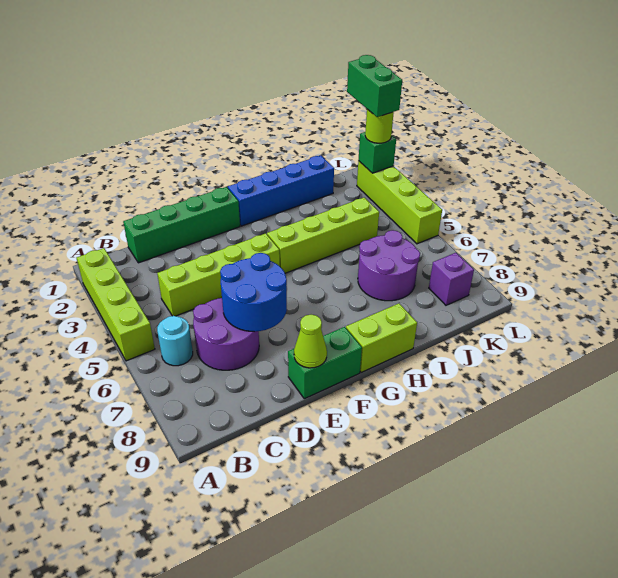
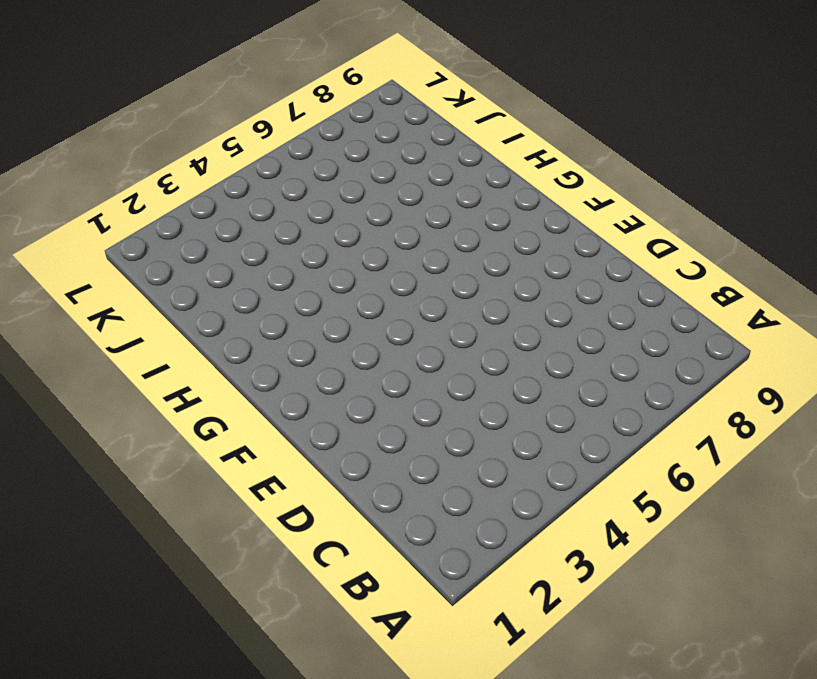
none -> lime brick A2:A5 level 1
none -> cyan round brick B6 level 1
none -> green brick C1:F1 level 1

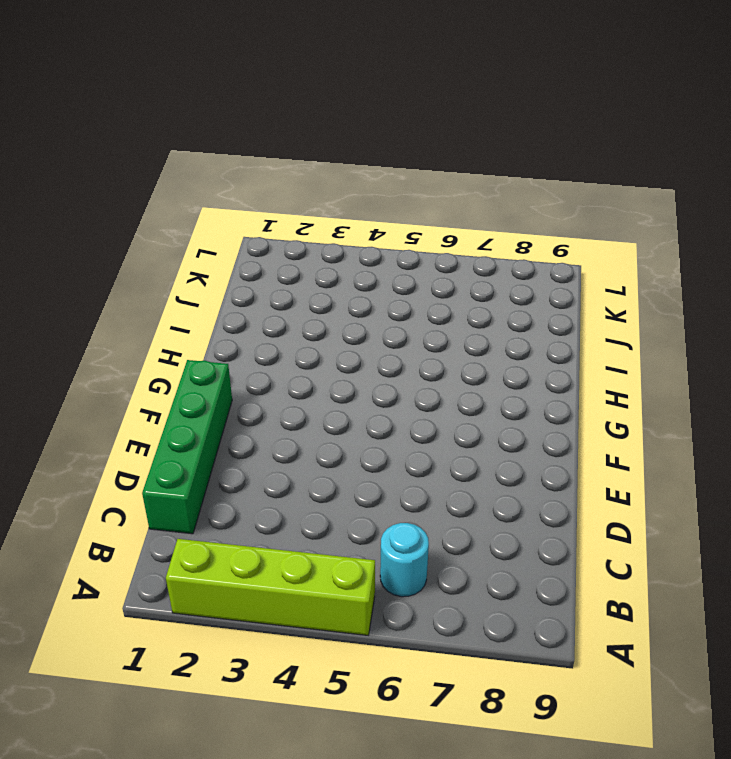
none -> lime brick C4:F4 level 1
none -> purple round brick C6:D7 level 1
none -> green brick E9:F9 level 1

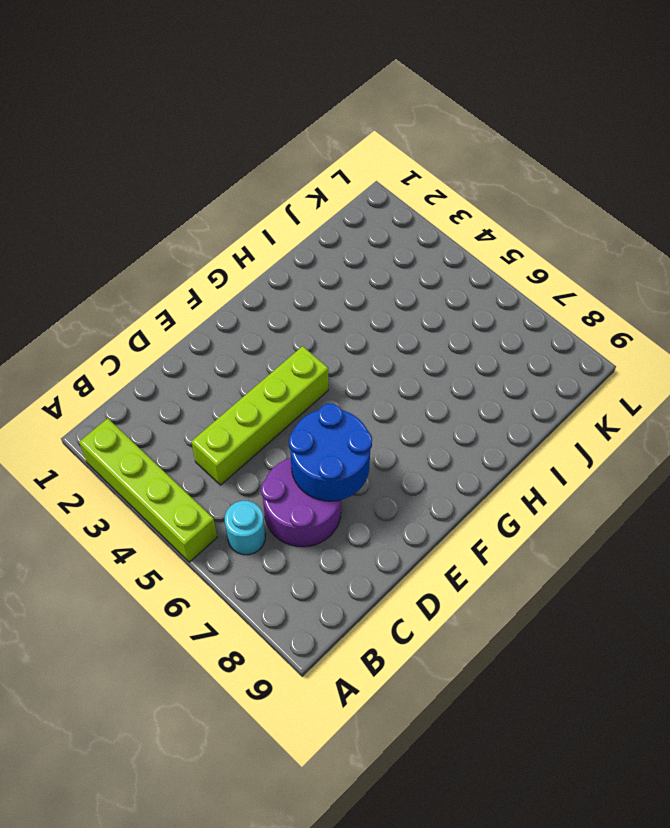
none -> green brick C1:F1 level 1
none -> green brick E9:F9 level 1
none -> blue brick G1:J1 level 1

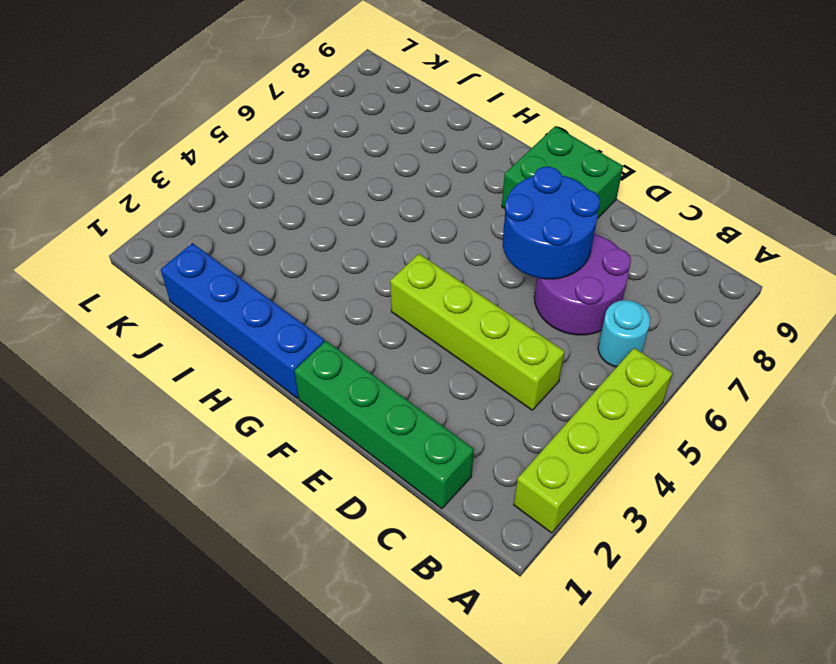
green brick E8:F9 level 1 -> green brick E9:F9 level 1
none -> lime brick G4:J4 level 1
none -> lime brick G9:H9 level 1
none -> purple round brick I6:J7 level 1

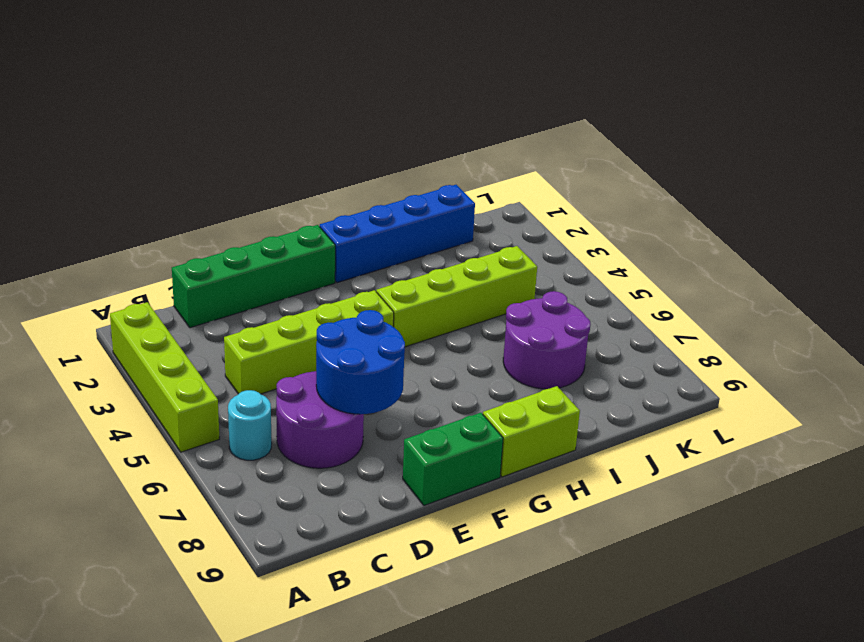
none -> purple brick K8 level 1
none -> lime brick L2:L5 level 1
none -> lime cone E9 level 2

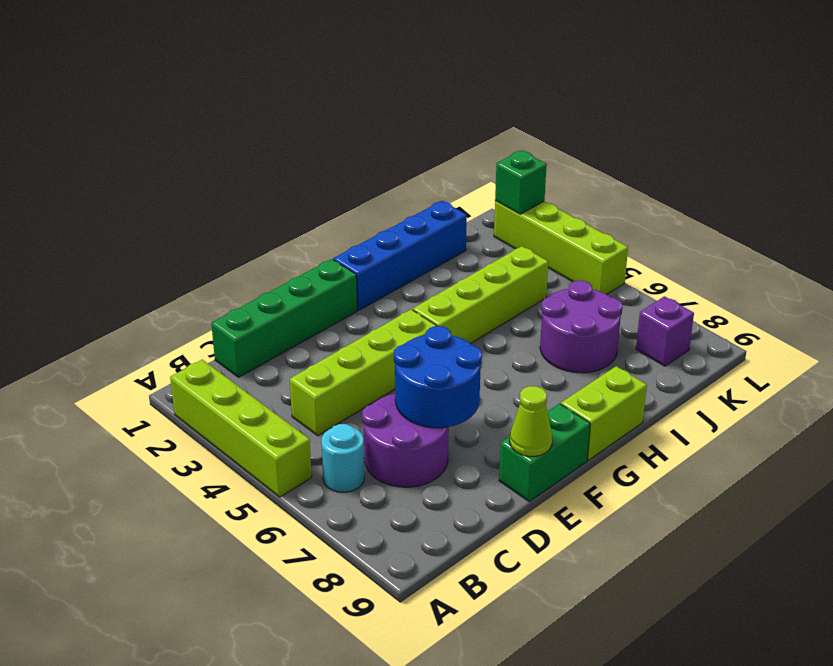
none -> lime round brick L2 level 3
none -> green brick L1:L2 level 4

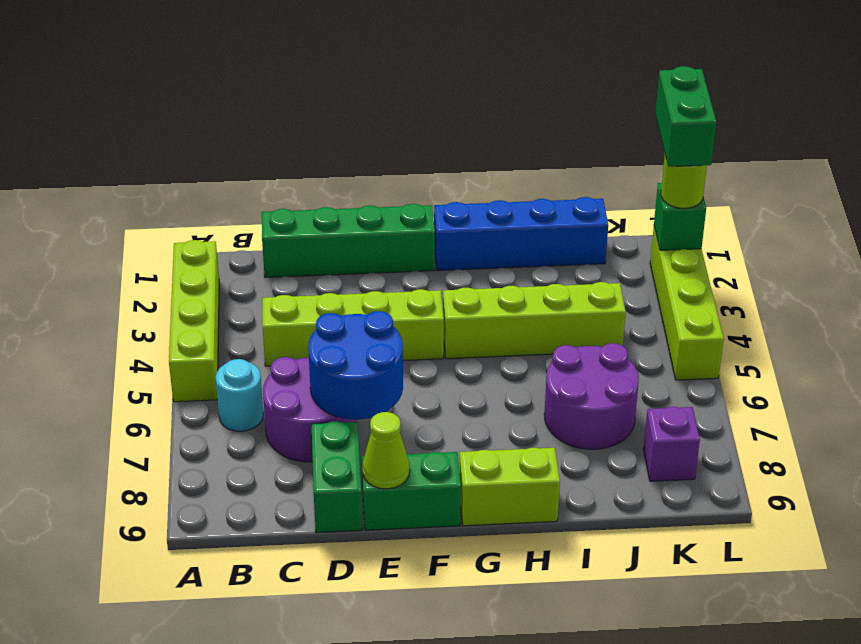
green brick D8:D9 level 1 -> none

